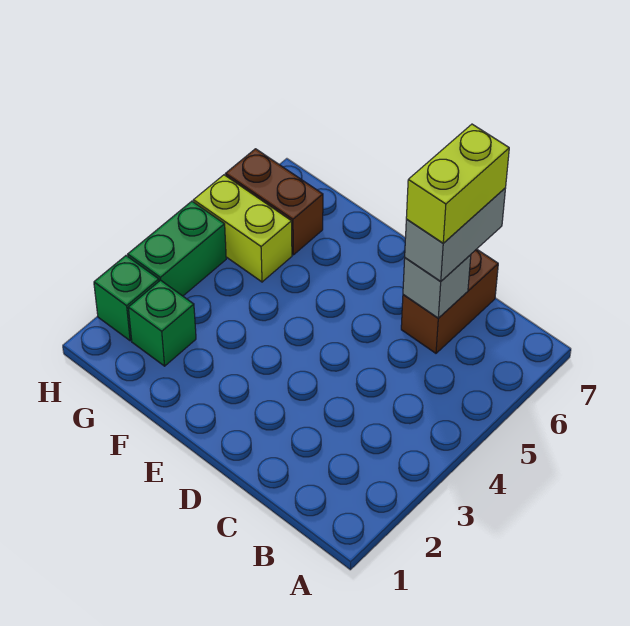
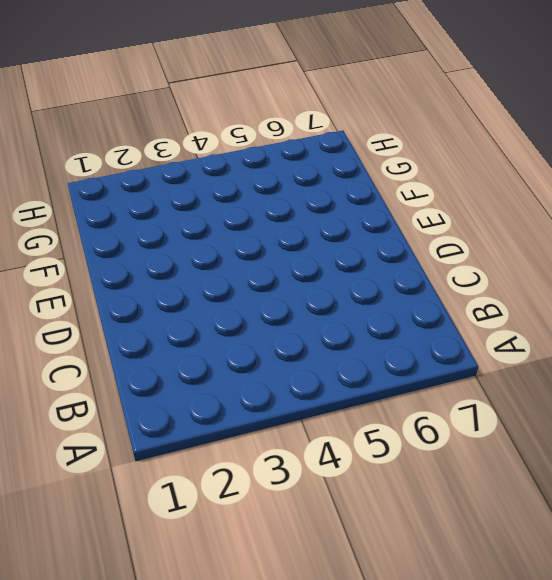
none -> brown brick C6:C7 level 1
none -> green brick G2 level 1

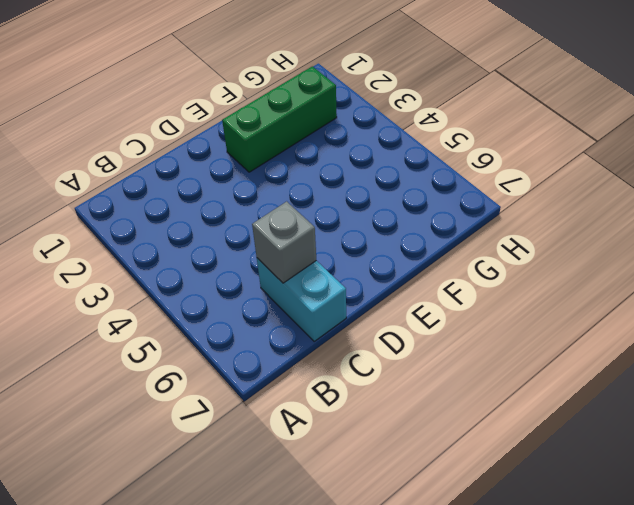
cyan brick C6:C7 level 1 -> brown brick C6:C7 level 1
green brick E2:G2 level 1 -> green brick G2 level 1
none -> lime brick G5:H5 level 1
none -> brown brick G6:H6 level 1

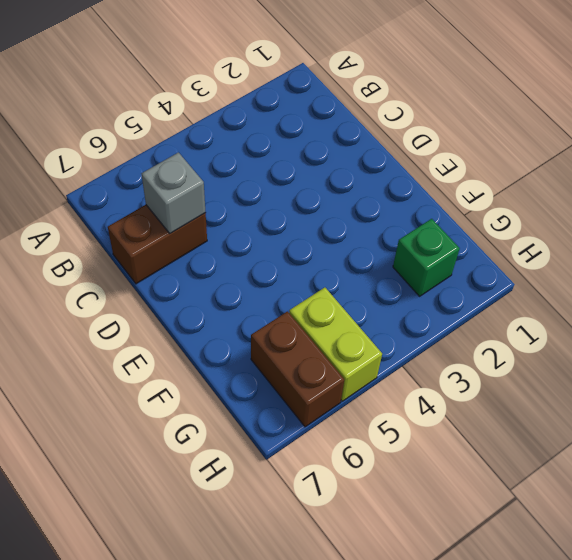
none -> green brick H2 level 1
none -> green brick H3:H4 level 1

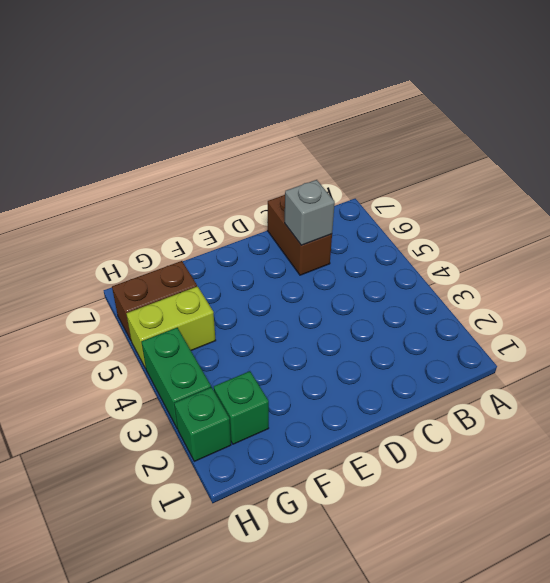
none -> grey brick C6:C7 level 3
none -> lime brick C6:C7 level 4

